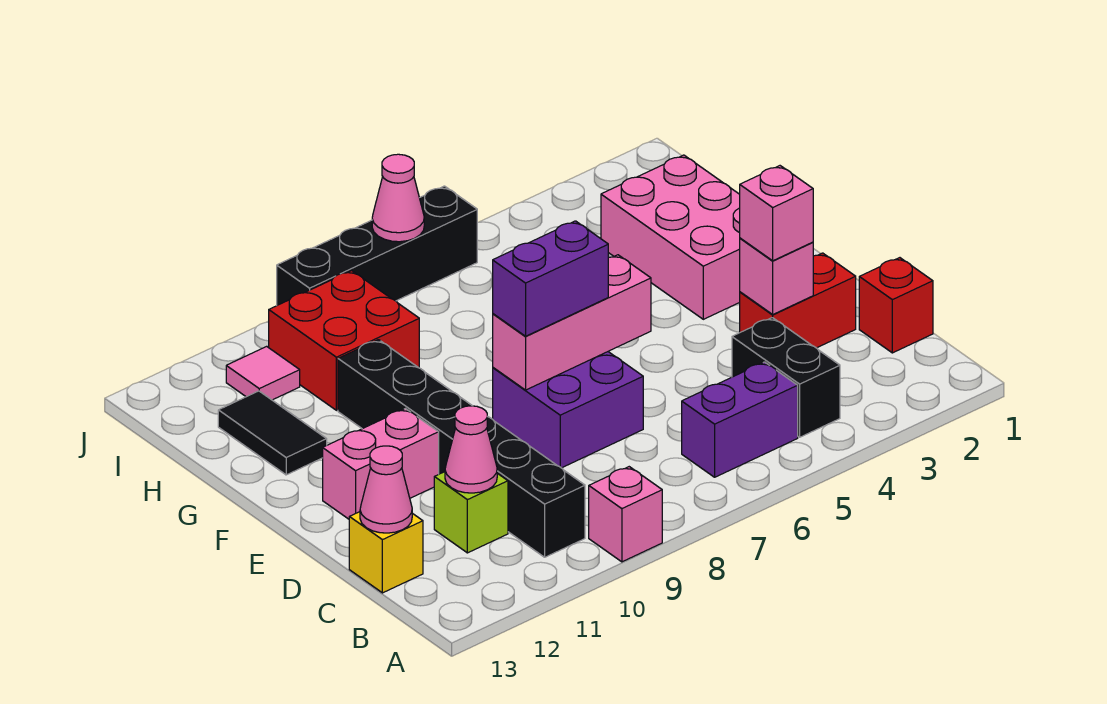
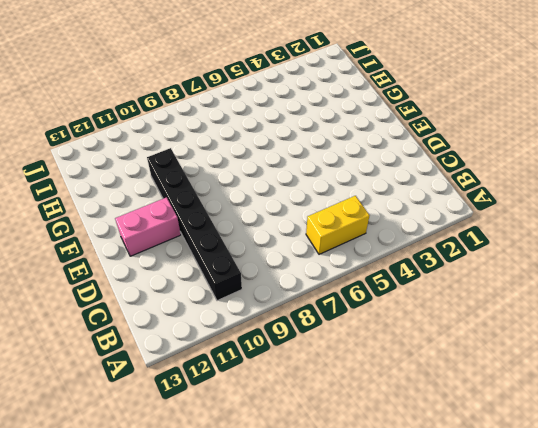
yellow brick B5:B6 level 1 -> purple brick B5:B6 level 1
none -> pink brick A9 level 1
none -> black brick B4:C4 level 1
none -> red brick C1 level 1

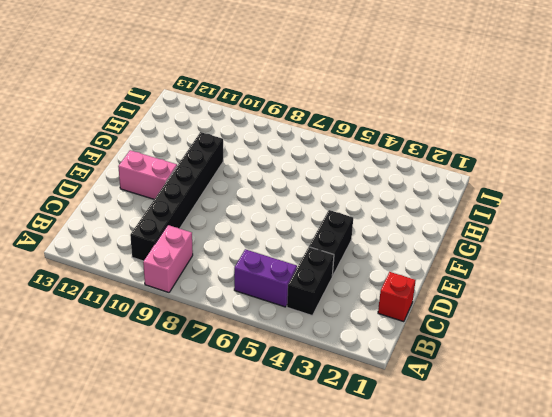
pink brick A9:B9 level 1 -> pink brick A9 level 1
black brick D4:E4 level 1 -> none
none -> lime brick C11 level 1
none -> yellow brick C13 level 1
none -> red brick D2:D3 level 1

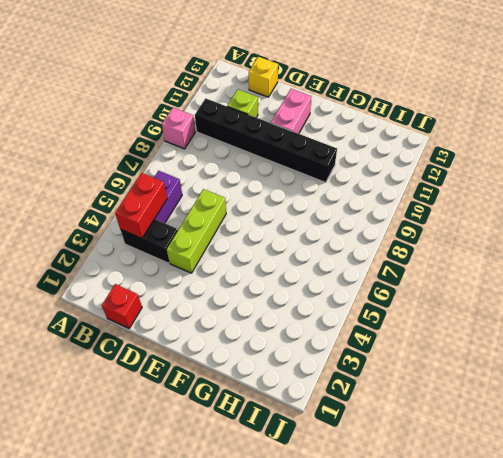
red brick B4:B5 level 2 -> red brick D2:D3 level 1
lime brick D4:D6 level 1 -> none
none -> purple brick D7:E8 level 1
none -> pink brick F2:H3 level 1
none -> black tile G12:H12 level 1

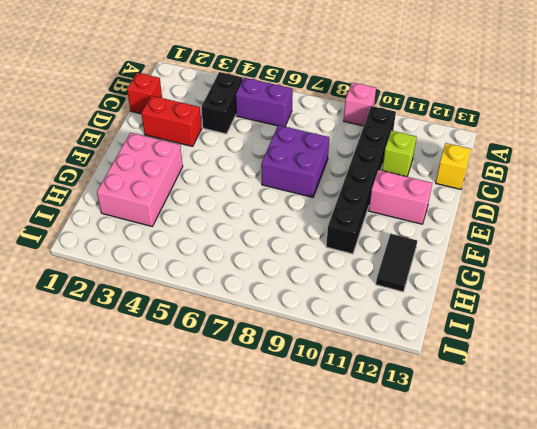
none -> red brick H9:I10 level 1
none -> pink tile I11 level 1
none -> black brick J6:J9 level 1

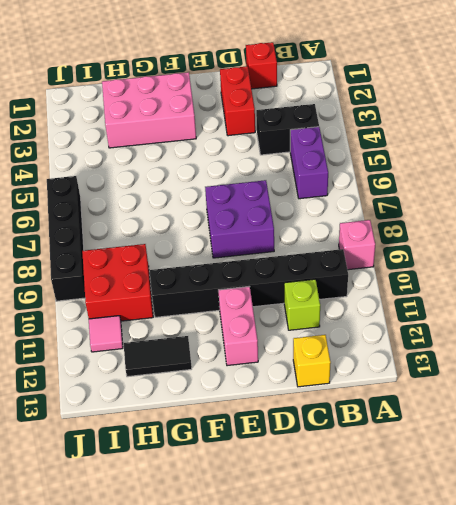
none -> pink cone C11 level 2
none -> pink cone C13 level 2
none -> pink brick D3 level 2

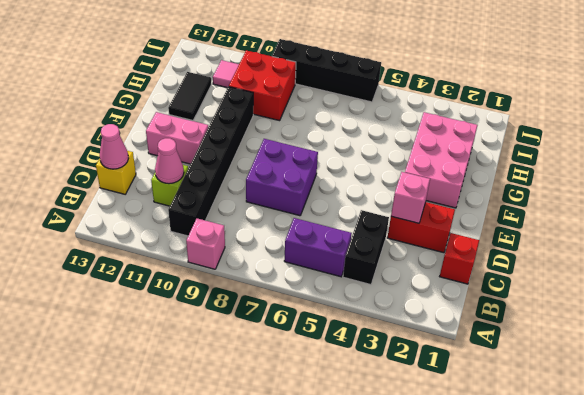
none -> pink brick E6:E8 level 2
none -> pink cone J7 level 2
none -> pink brick D3 level 3

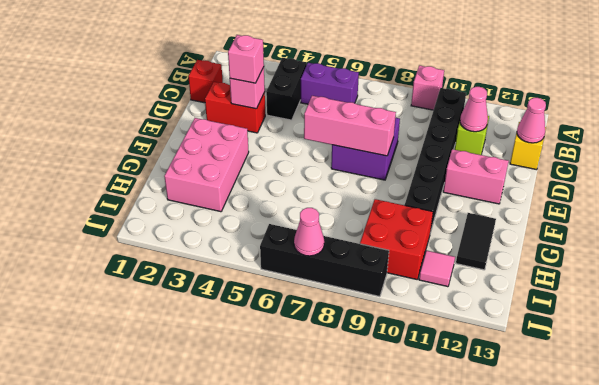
none -> purple brick E7:E8 level 3

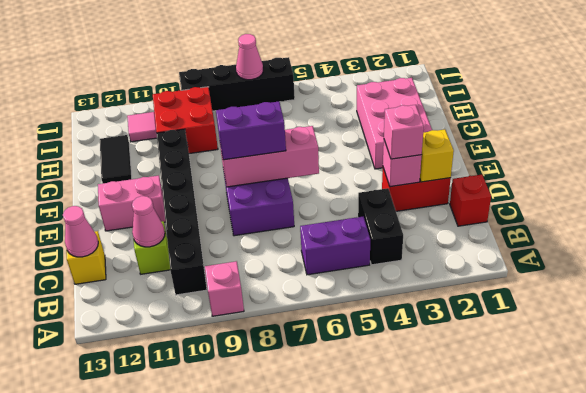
yellow brick D2 level 2 -> none

